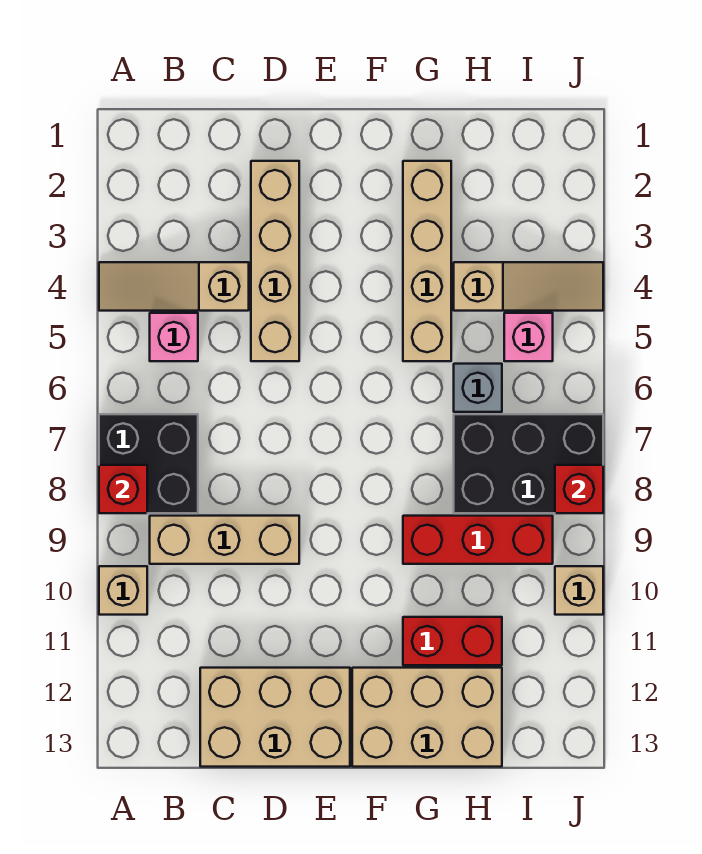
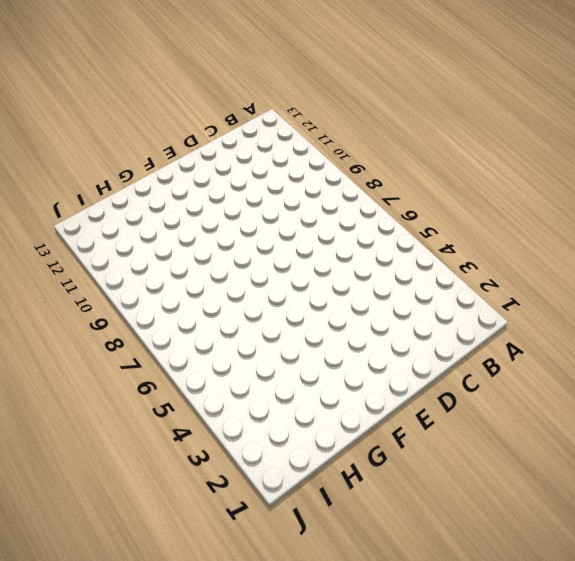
none -> tan slope A4:C4 level 1 top C
none -> black brick A7:B8 level 1
none -> tan brick A10 level 1

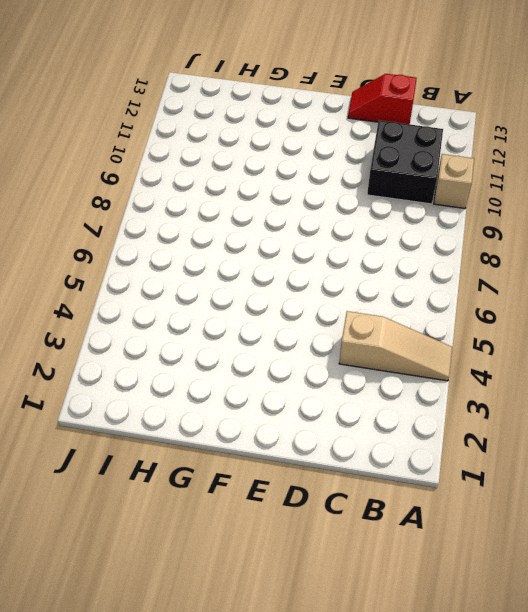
black brick B10:C11 level 1 -> black brick A7:B8 level 1
red slope C13:D13 level 1 top C -> tan brick C12:E13 level 1
none -> pink brick B5 level 1
none -> tan brick B9:D9 level 1
none -> tan brick D2:D5 level 1

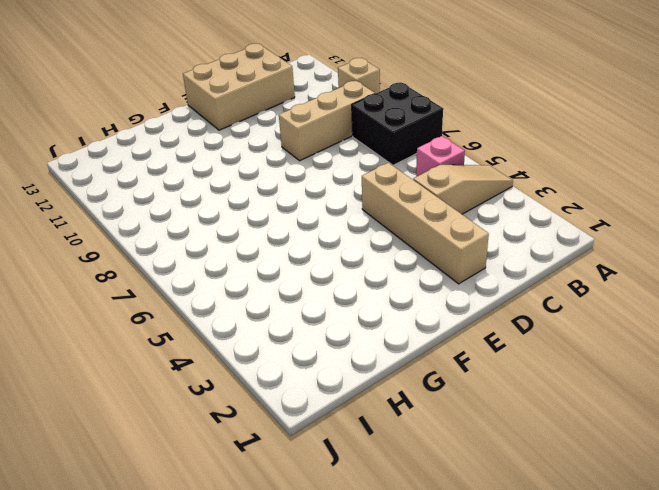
none -> tan brick F12:H13 level 1
none -> tan brick G2:G5 level 1
none -> red brick G9:I9 level 1

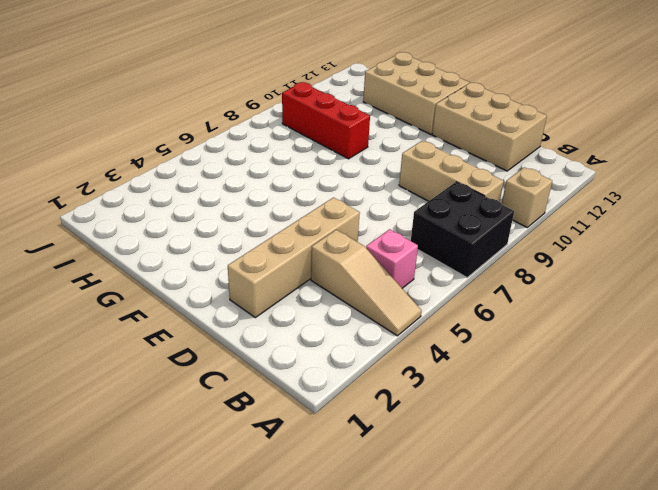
none -> tan brick G2:G5 level 1
none -> red brick G11:H11 level 1
none -> tan slope H4:J4 level 1 top H

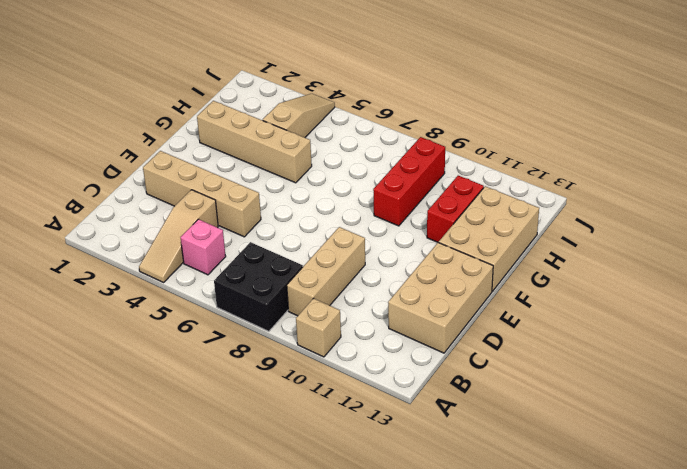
none -> grey brick H6 level 1
none -> black brick H7:J8 level 1
none -> pink brick I5 level 1

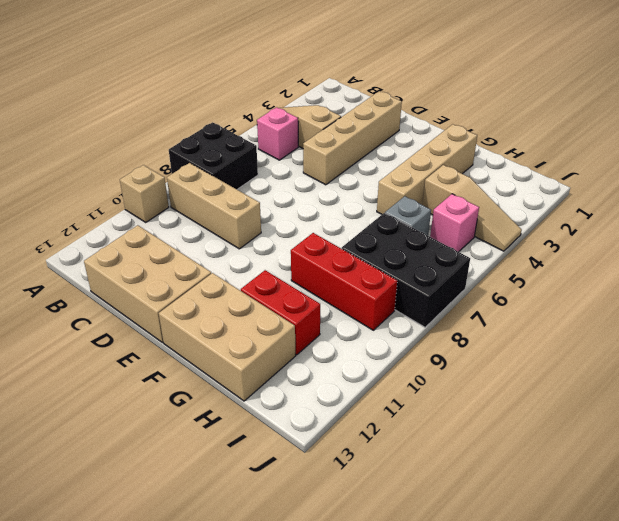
none -> tan brick J10 level 1
none -> red brick A8 level 2
none -> red brick J8 level 2

